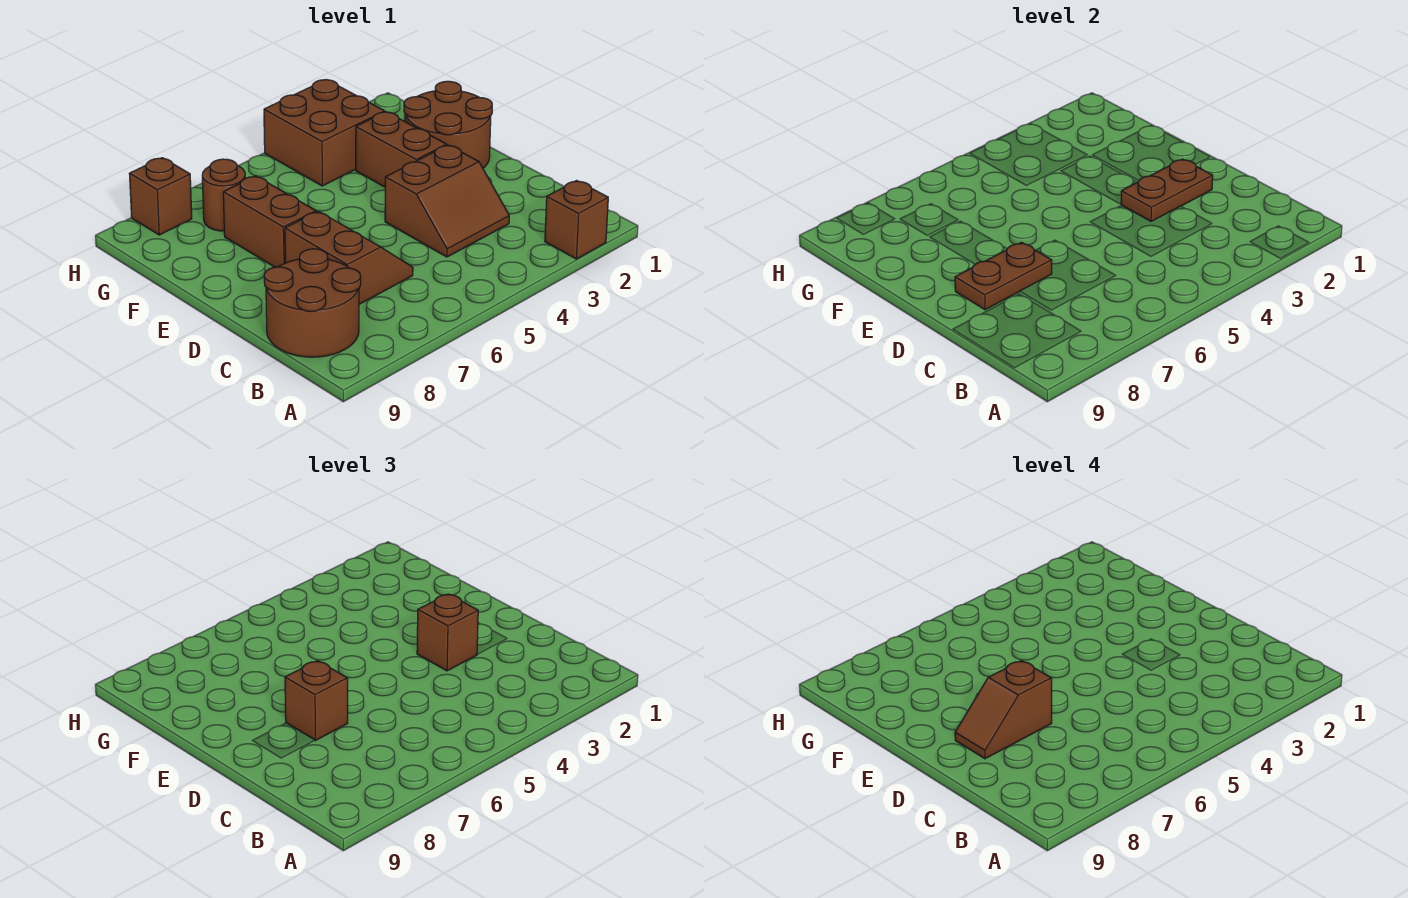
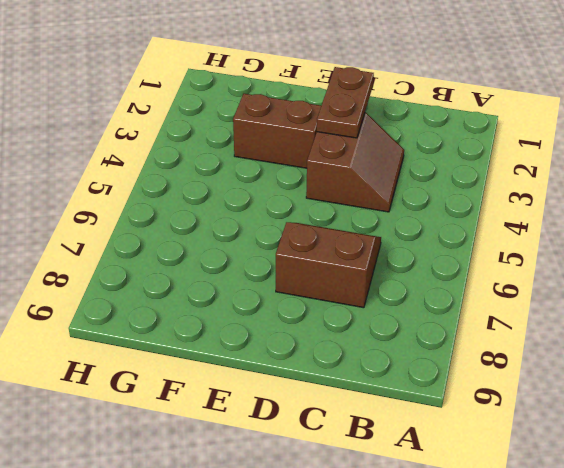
none -> brown brick A2 level 1
none -> brown round brick B8:C9 level 1
none -> brown round brick E1:F2 level 1

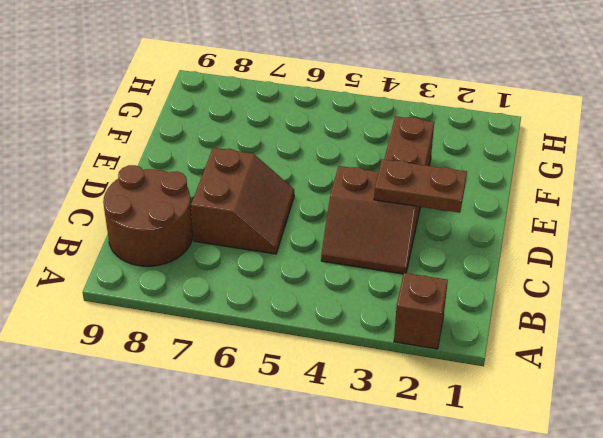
none -> brown round brick E1:F2 level 1
none -> brown brick E7:F7 level 1
none -> brown brick G3:H4 level 1

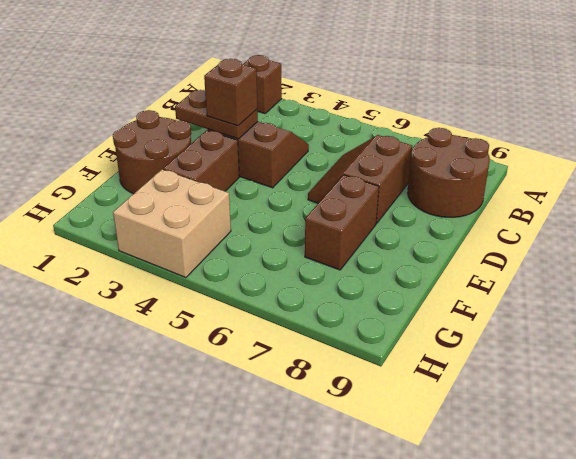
tan brick G3:H4 level 1 -> brown brick G3:H4 level 1
none -> brown round brick G7 level 1
none -> brown brick H8 level 1
none -> brown plate D7:D8 level 2

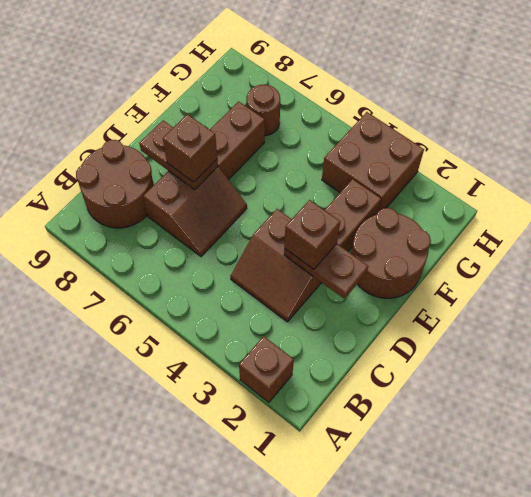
none -> brown brick H8 level 1
none -> brown slope D7:D8 level 4 top 7

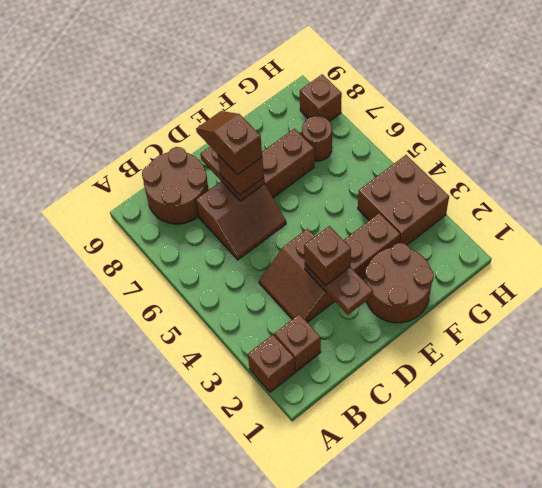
brown brick B2 level 1 -> none

